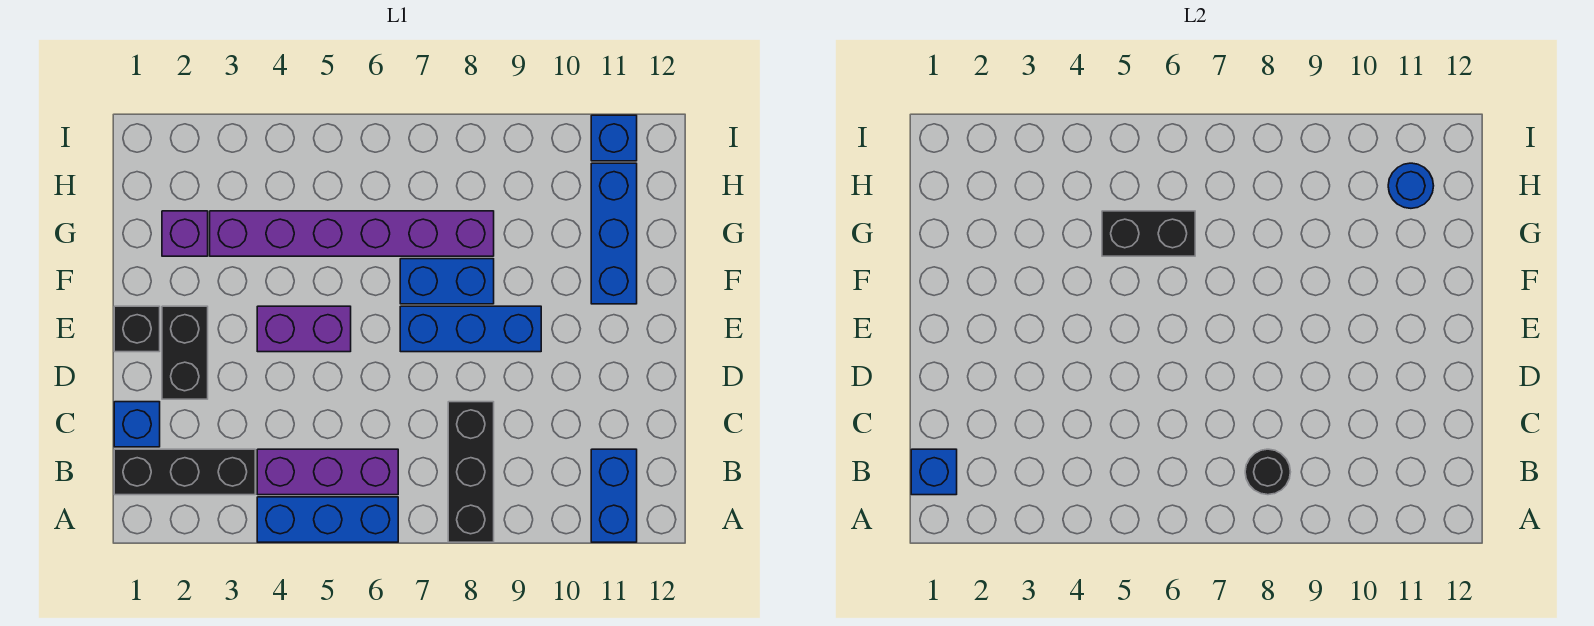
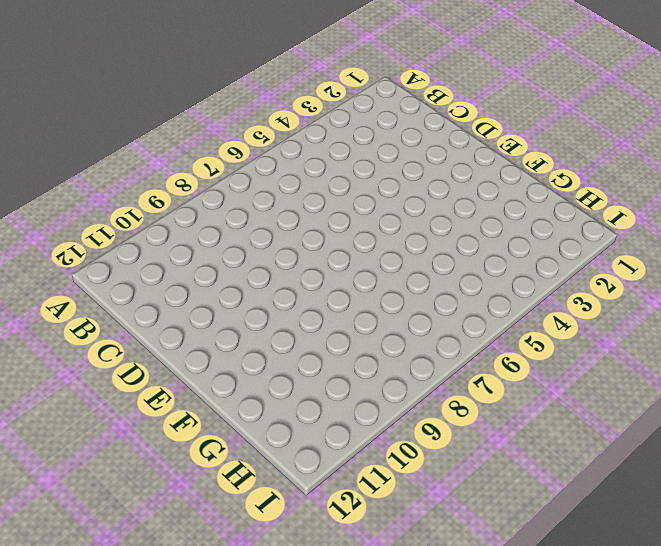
none -> blue brick A4:A6 level 1
none -> black brick A8:C8 level 1
none -> blue brick A11:B11 level 1

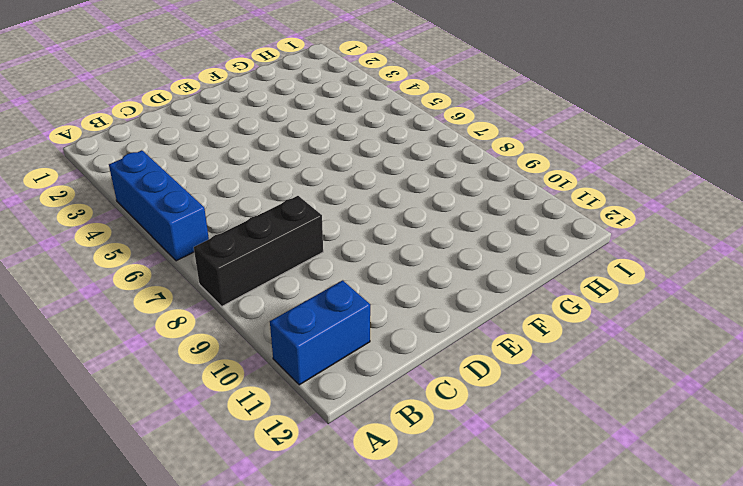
none -> black brick B1:B3 level 1
none -> purple brick B4:B6 level 1
none -> blue brick C1 level 1

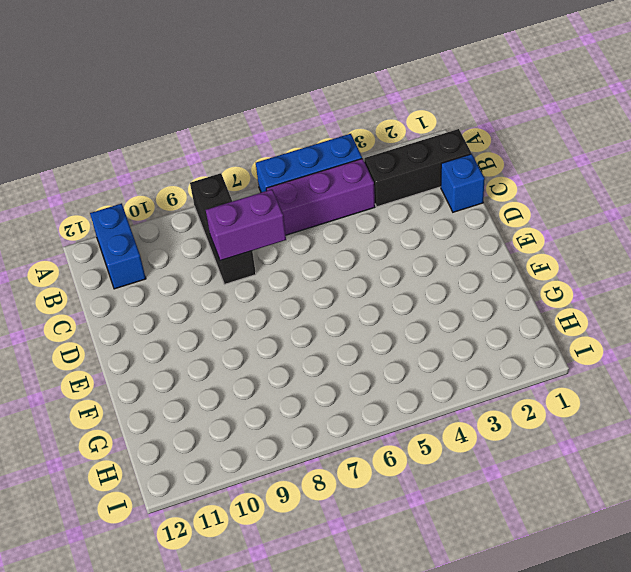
purple brick C7:C8 level 2 -> purple brick E4:E5 level 1
none -> black brick D2:E2 level 1
none -> black brick E1 level 1
none -> blue brick E7:E9 level 1

